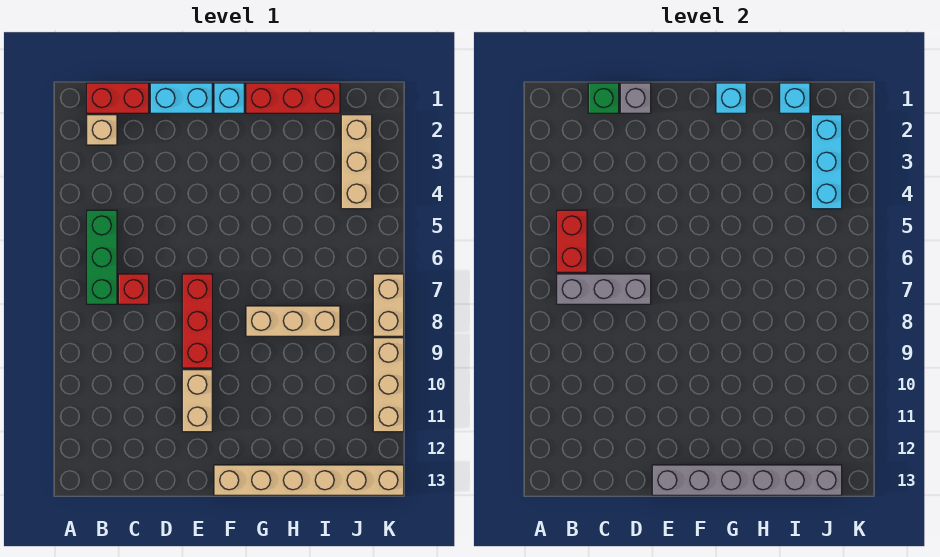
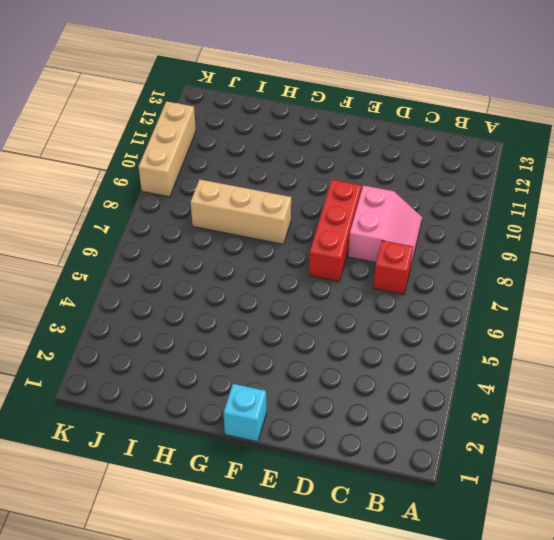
pink slope C8:D9 level 1 top D -> none
none -> red brick B1:C1 level 1
none -> tan brick B2 level 1
none -> green brick B5:B7 level 1

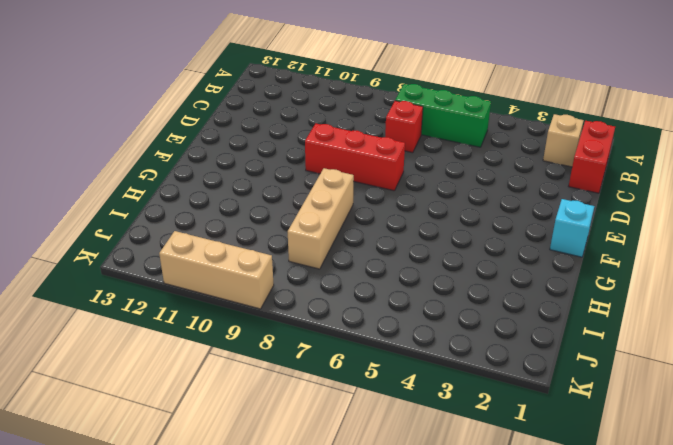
none -> cyan brick D1:E1 level 1
none -> tan brick E10:E11 level 1
none -> tan brick F13:K13 level 1

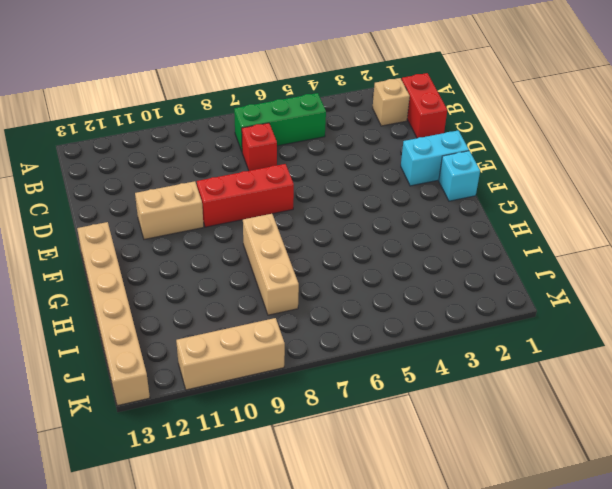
cyan brick E1:E2 level 1 -> cyan brick D1:E1 level 1
none -> red brick G1:I1 level 1
none -> tan brick J2:J4 level 1
none -> tan brick K7:K8 level 1

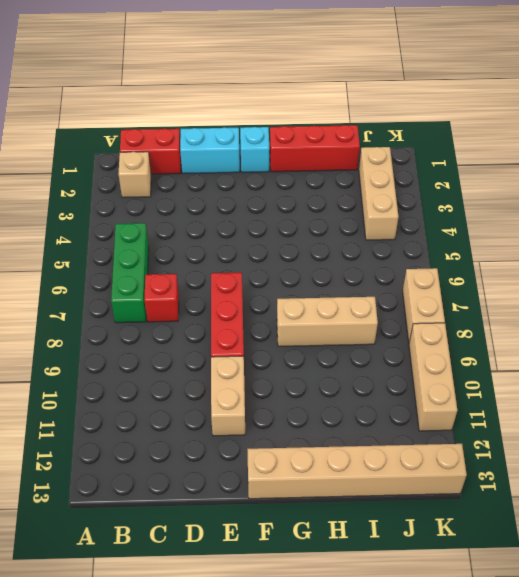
none -> red brick B5:B6 level 2
none -> grey brick B7:D7 level 2
none -> green brick C1 level 2

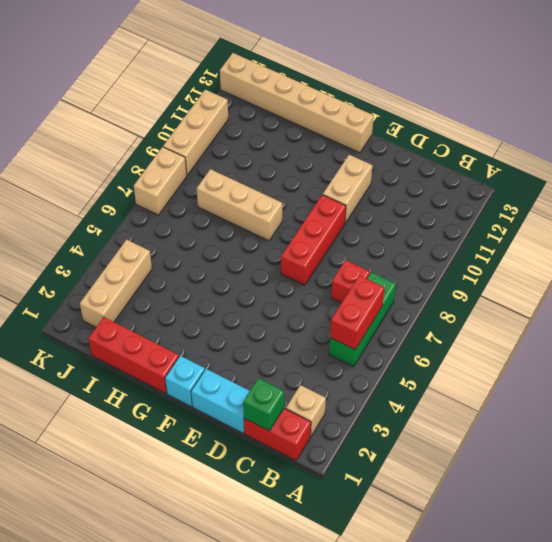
none -> grey brick B7:D7 level 2
none -> grey brick D1 level 2
none -> grey brick E13:J13 level 2

